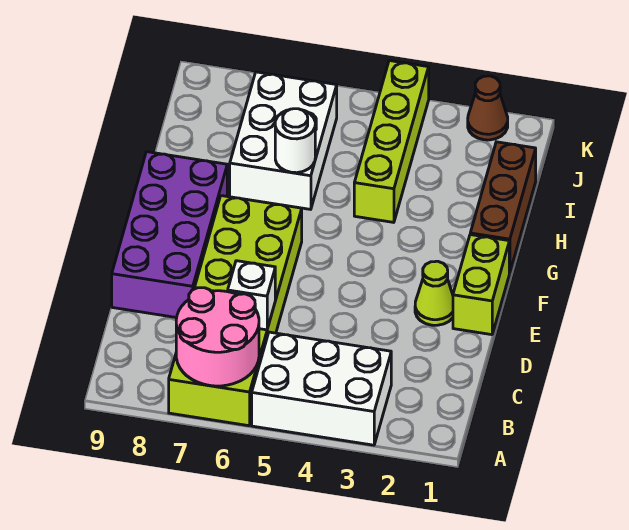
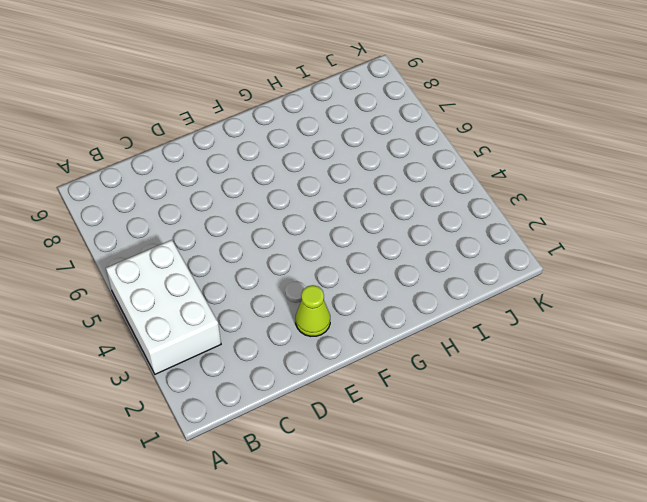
none -> lime brick A6:F7 level 1
none -> purple brick D8:G9 level 1
none -> lime brick E1:F1 level 1

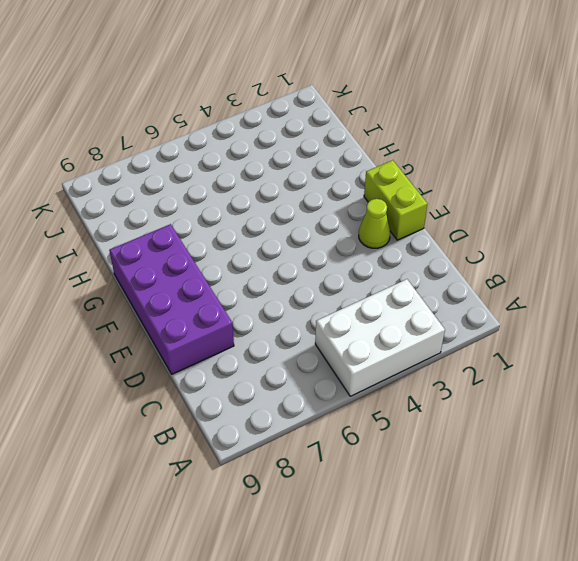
none -> lime brick A6:F7 level 1
none -> brown brick G1:I1 level 1
none -> lime brick H4:K4 level 1

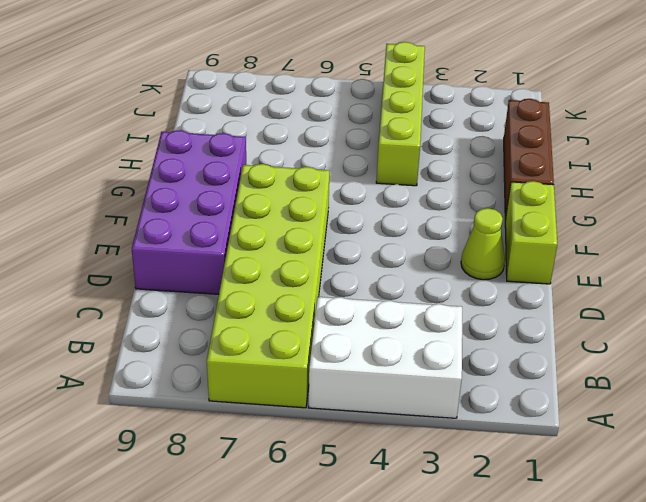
none -> white brick H6:J7 level 1
none -> brown cone K2 level 1
none -> pink round brick A6:B7 level 2

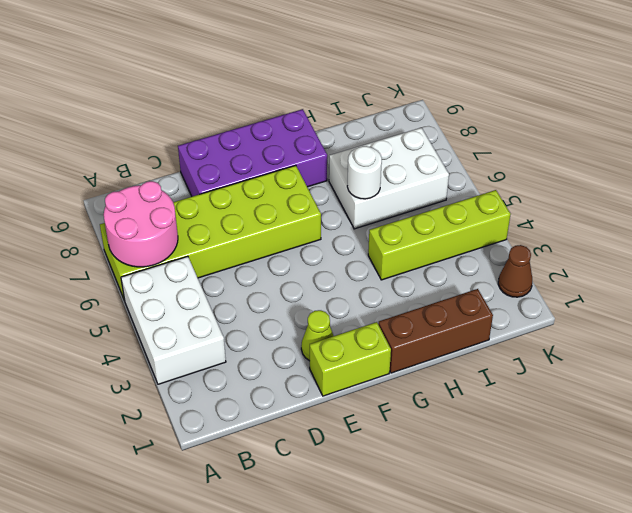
none -> white brick C6 level 2

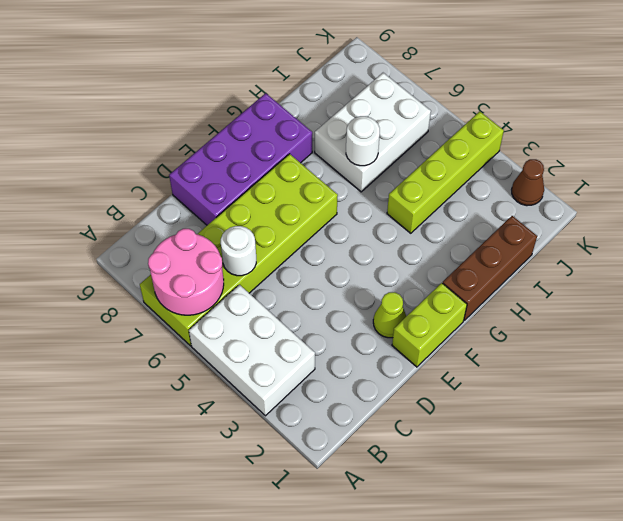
white round brick C6 level 2 -> white brick C6 level 2

